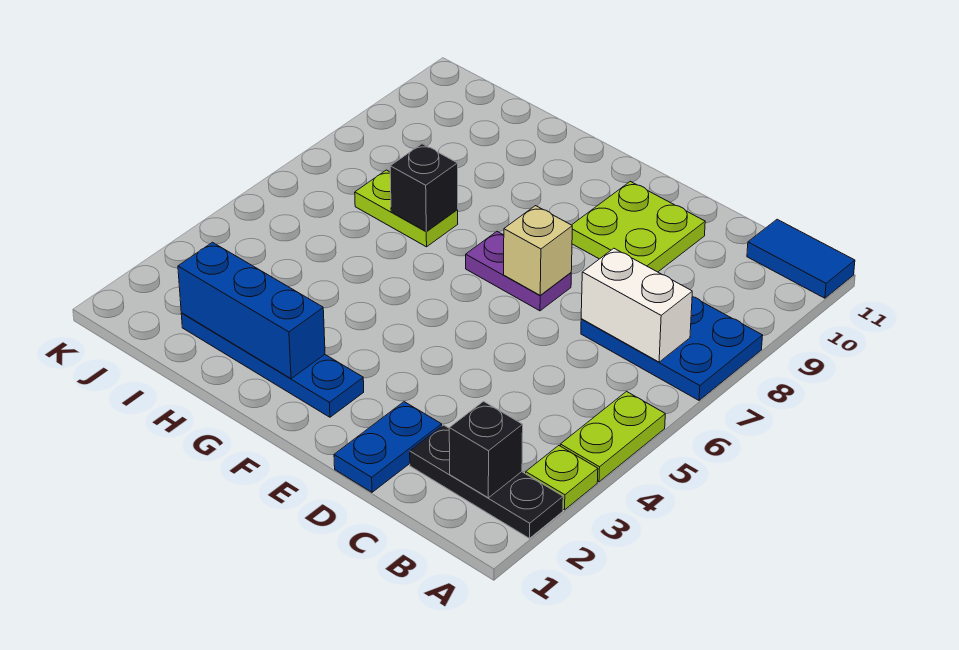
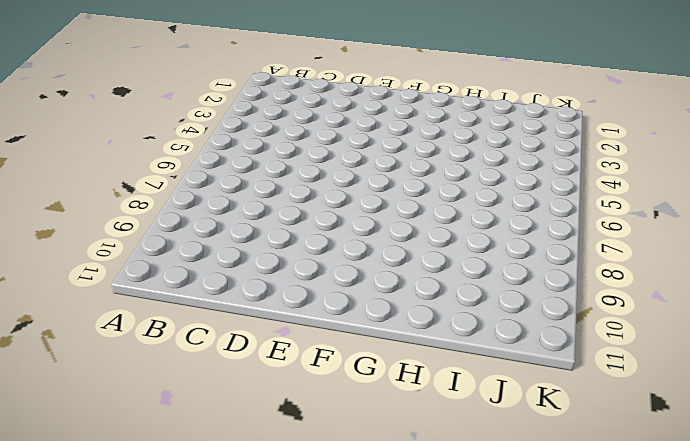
none -> black plate A2:C2 level 1
none -> lime plate A3 level 1
none -> lime plate A4:A5 level 1

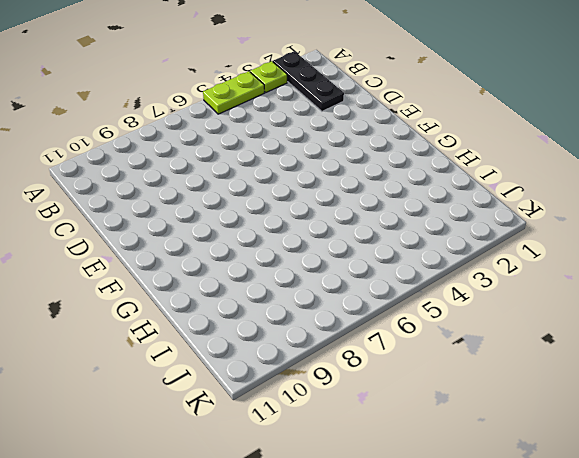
none -> blue plate A7:C8 level 1
none -> blue tile A11:B11 level 1
none -> blue plate D1:D2 level 1

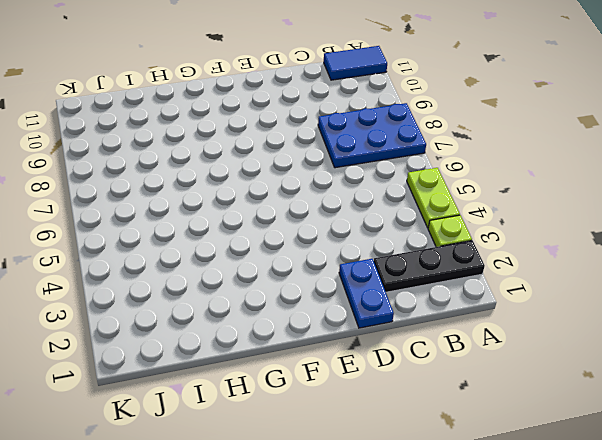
none -> lime plate D9:E10 level 1
none -> purple plate E7:F7 level 1
none -> blue plate F2:I2 level 1

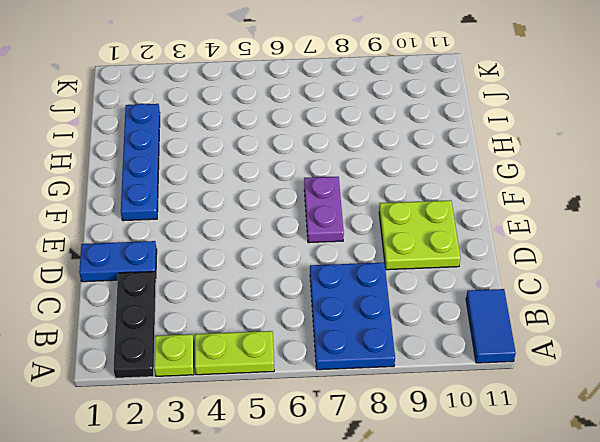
none -> lime plate H7:I7 level 1
none -> black brick B2 level 2
none -> white brick B7:C7 level 2

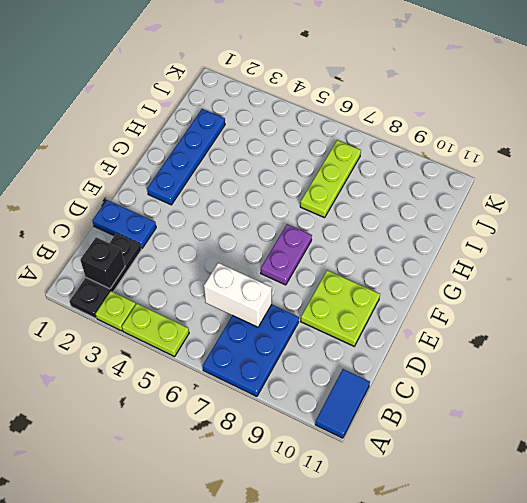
white brick C6:C7 level 2 -> white brick B7:C7 level 2
lime plate H7:J7 level 1 -> lime plate H7:I7 level 1
none -> tan brick E7 level 2
none -> blue brick G2:I2 level 2
none -> black brick H7 level 2

